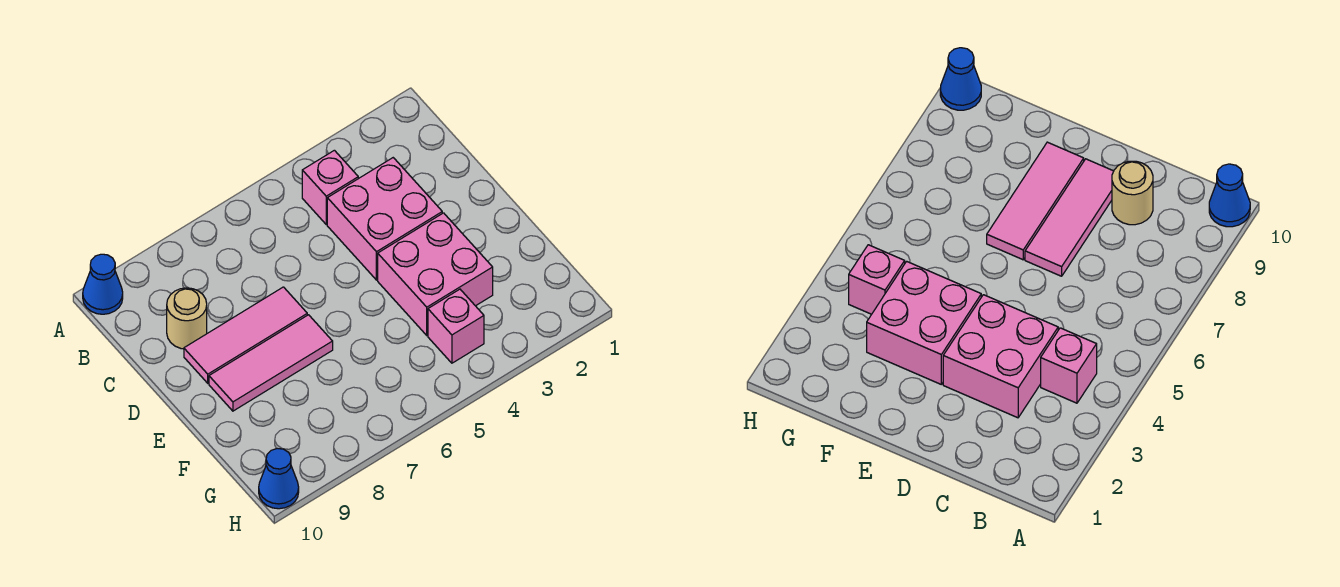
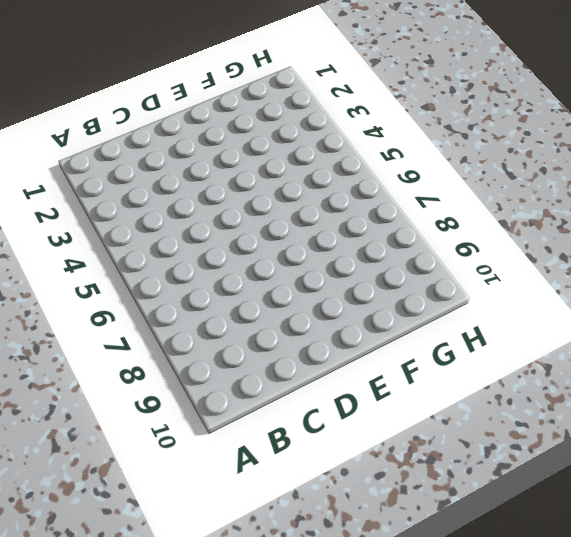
none -> blue cone A10 level 1
none -> pink brick B4 level 1

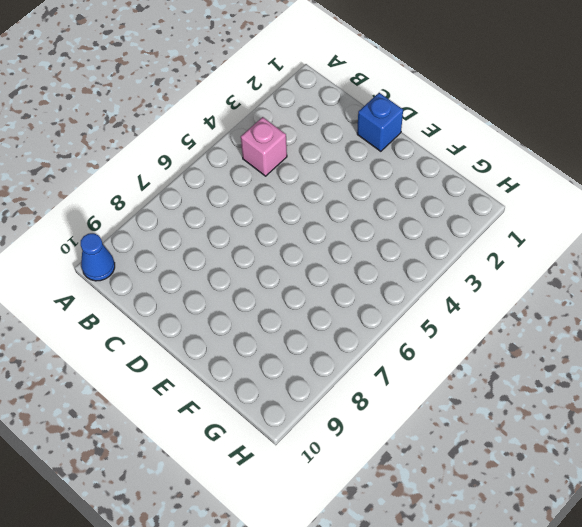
blue brick D1 level 1 -> none
none -> pink brick C3:D4 level 1
none -> tan round brick C9 level 1

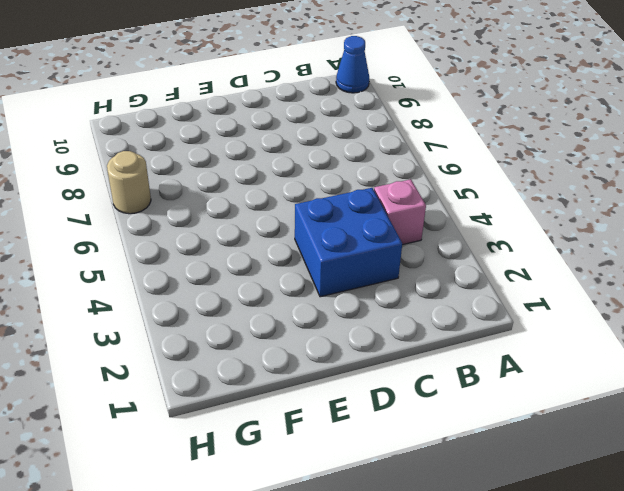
blue brick C3:D4 level 1 -> pink brick C3:D4 level 1
tan round brick H7 level 1 -> tan round brick C9 level 1
none -> pink tile D7:D9 level 1
none -> pink brick E3:F4 level 1

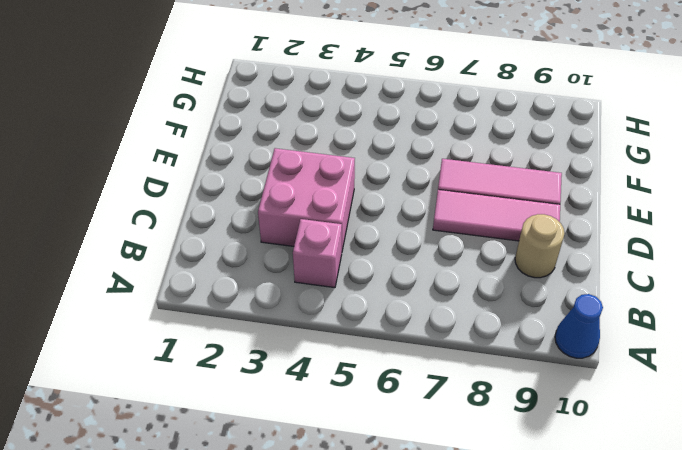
none -> pink brick E3:F4 level 1
none -> pink brick G4 level 1

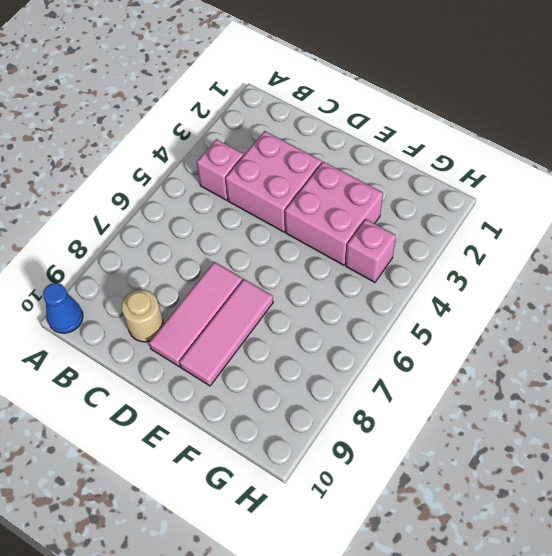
none -> blue cone H10 level 1

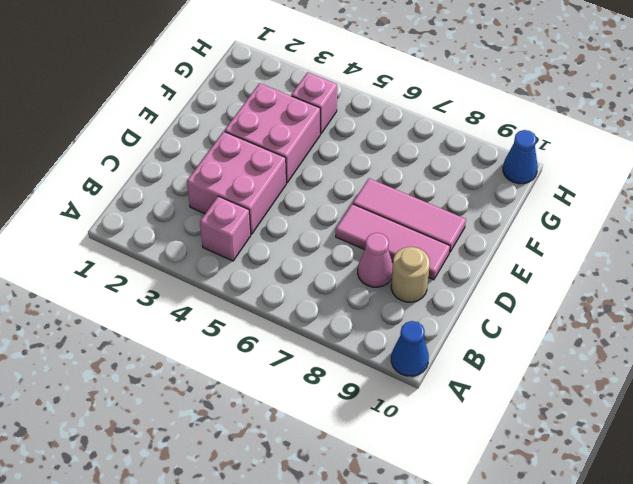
pink cone C8 level 1 -> none

